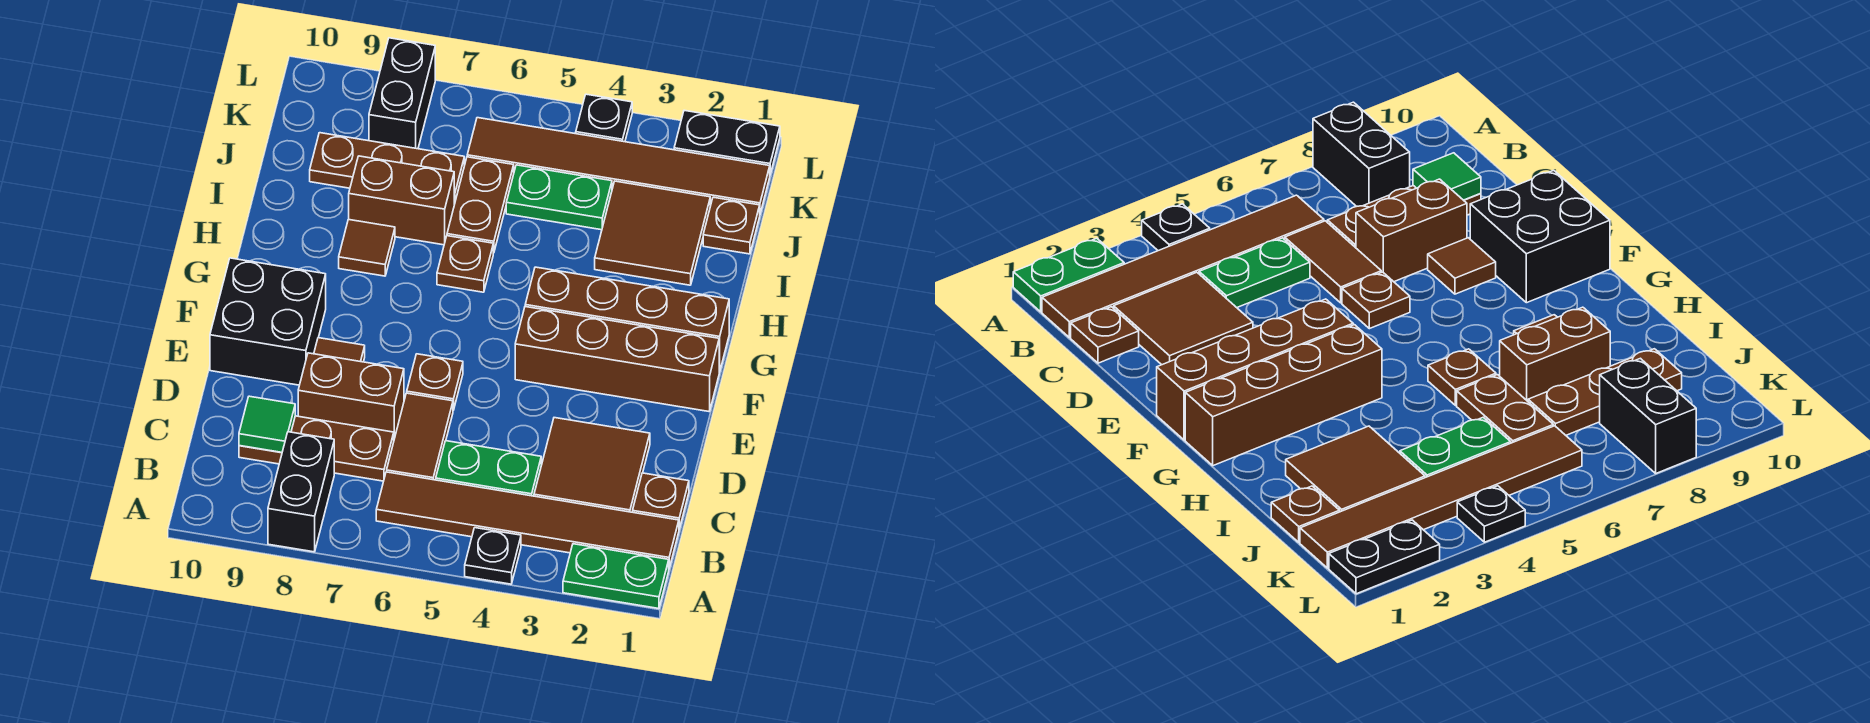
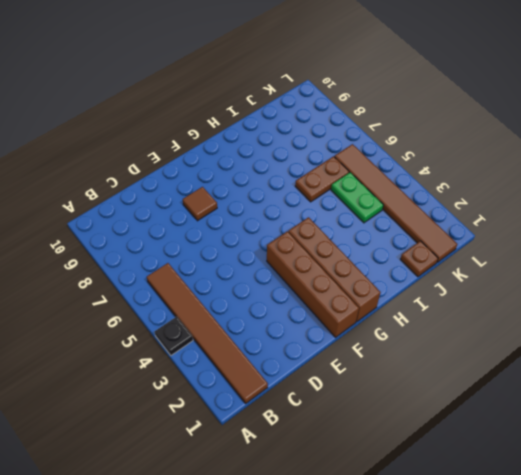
none -> green plate A1:A2 level 1
none -> black brick A8:B8 level 1
none -> brown plate C1 level 1

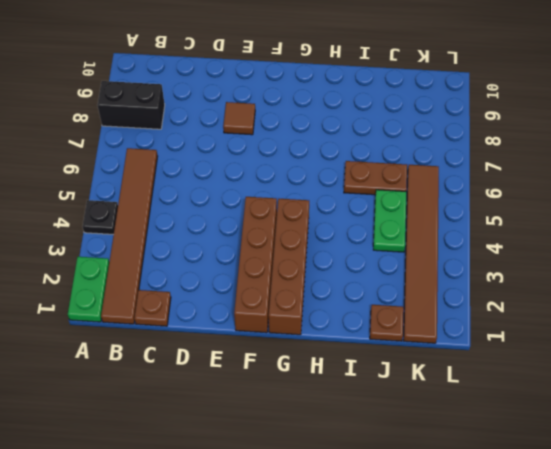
none -> brown tile C2:D3 level 1
none -> green plate C4:C5 level 1
none -> brown tile C6:D6 level 1

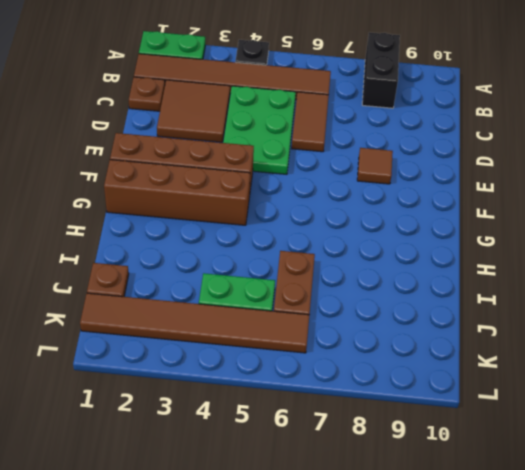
green plate C4:E5 level 1 -> green plate C4:C5 level 1
none -> brown plate C7:C9 level 1
none -> brown brick D7:D8 level 1
none -> brown plate E6 level 1

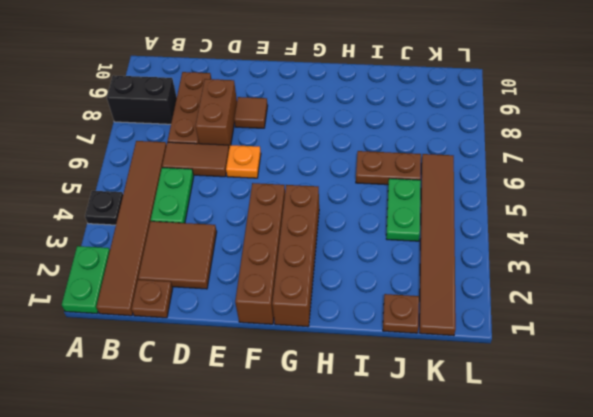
orange plate E6 level 1 -> brown plate E6 level 1
none -> black brick E9:F10 level 1
none -> brown plate H6 level 1
none -> brown tile H8 level 1

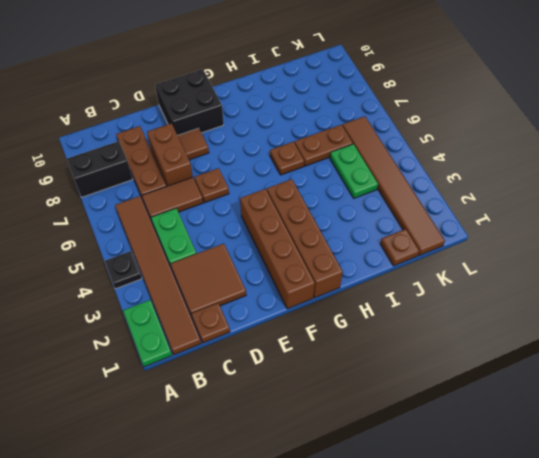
none -> brown tile H8 level 1
none -> brown tile I2:J3 level 1
none -> brown brick I7:I8 level 1

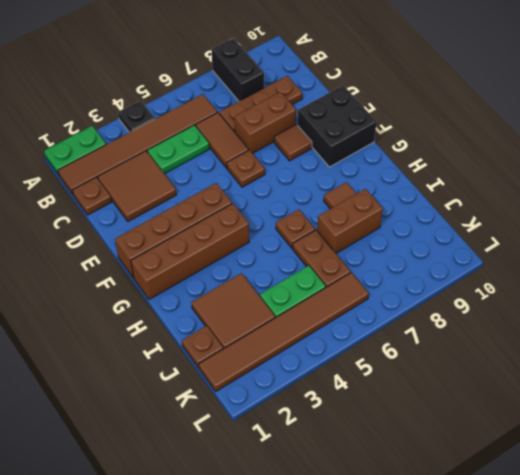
none -> brown plate J7:J9 level 1
none -> black brick K8:L8 level 1
none -> black plate L1:L2 level 1

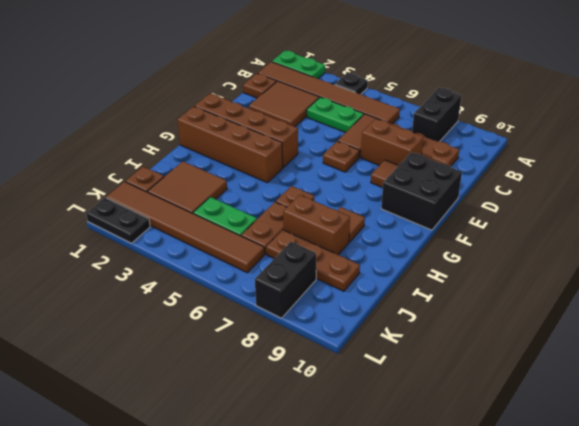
none -> black plate L4 level 1
none -> green tile C9 level 2

